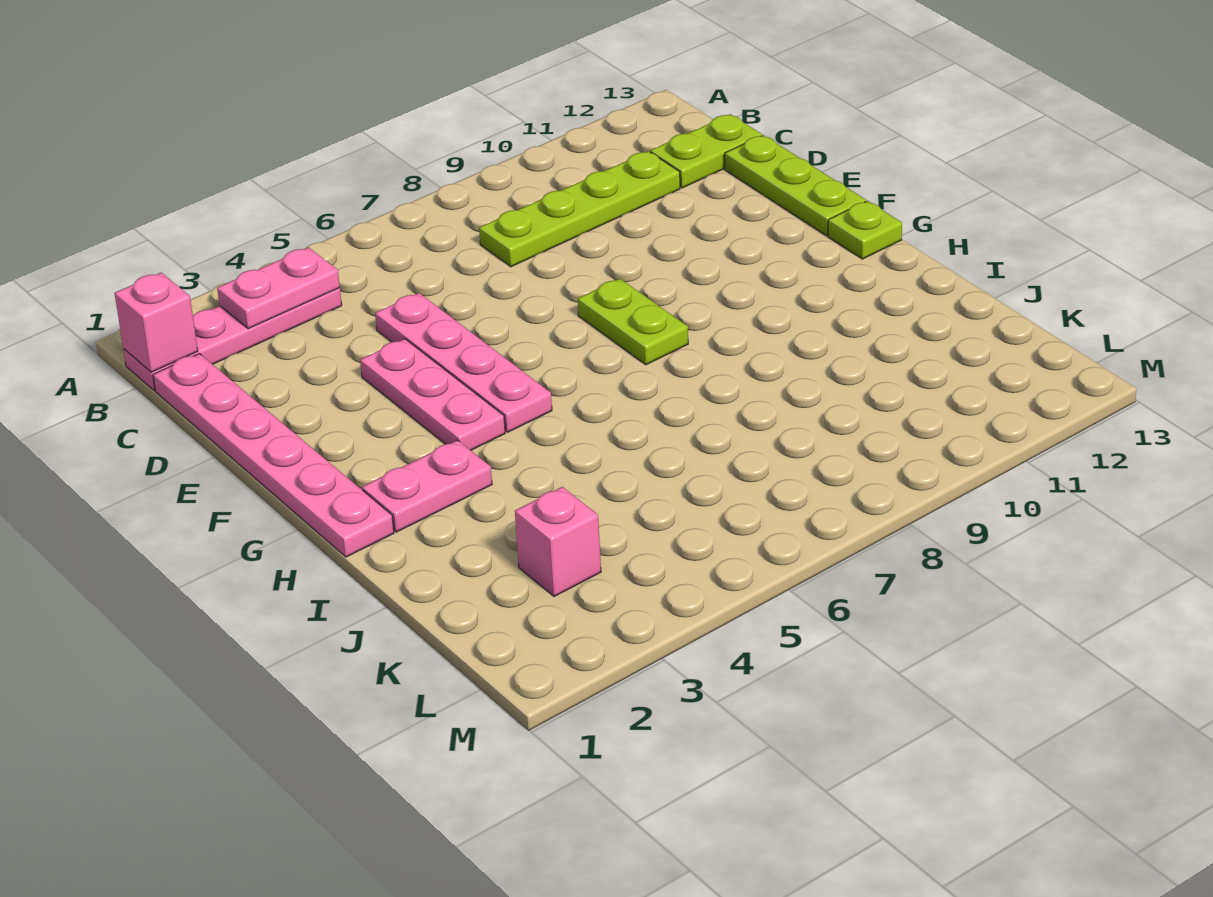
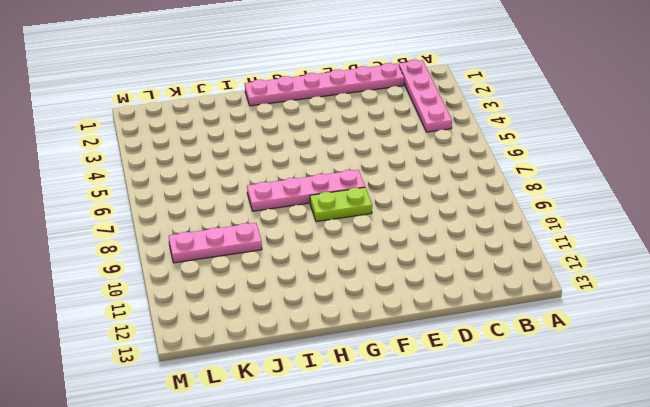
pink plate F7:I7 level 1 -> pink plate D5:G5 level 1
pink plate J9:L9 level 1 -> pink plate E4:G4 level 1
none -> lime plate C8:C11 level 1
none -> lime plate C12:C13 level 1
none -> lime plate D13:F13 level 1

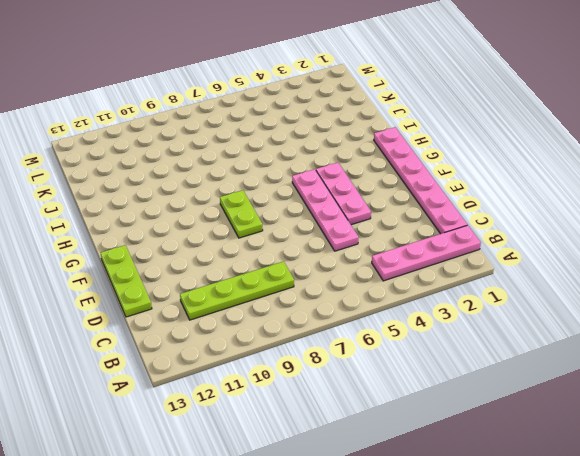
none -> lime plate C12:C13 level 1
none -> lime plate G13 level 1
none -> pink plate H2:H3 level 1

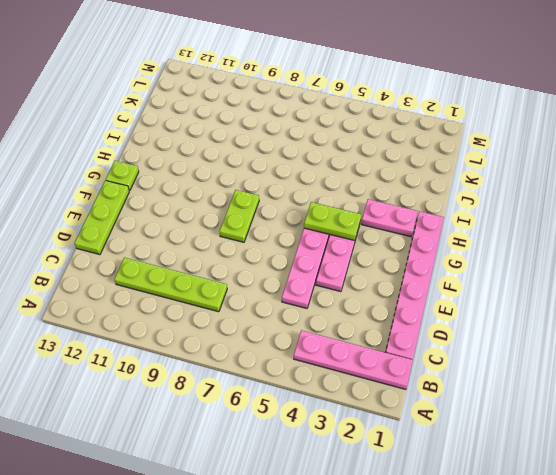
lime plate G4:G5 level 2 -> lime plate C12:C13 level 1
none -> pink brick K3 level 1
none -> pink brick B1 level 2
none -> pink plate B3:B4 level 2

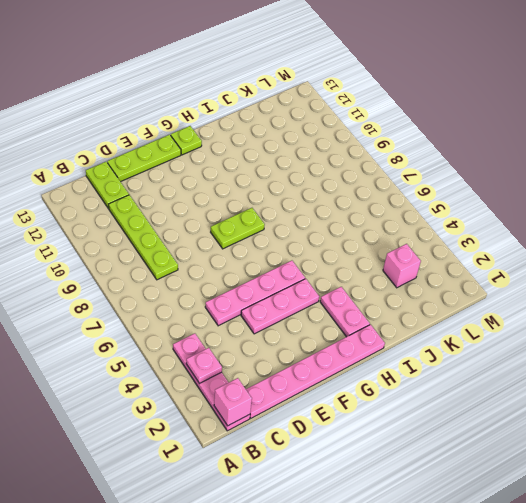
pink plate B3 level 2 -> pink plate B3:B4 level 2

